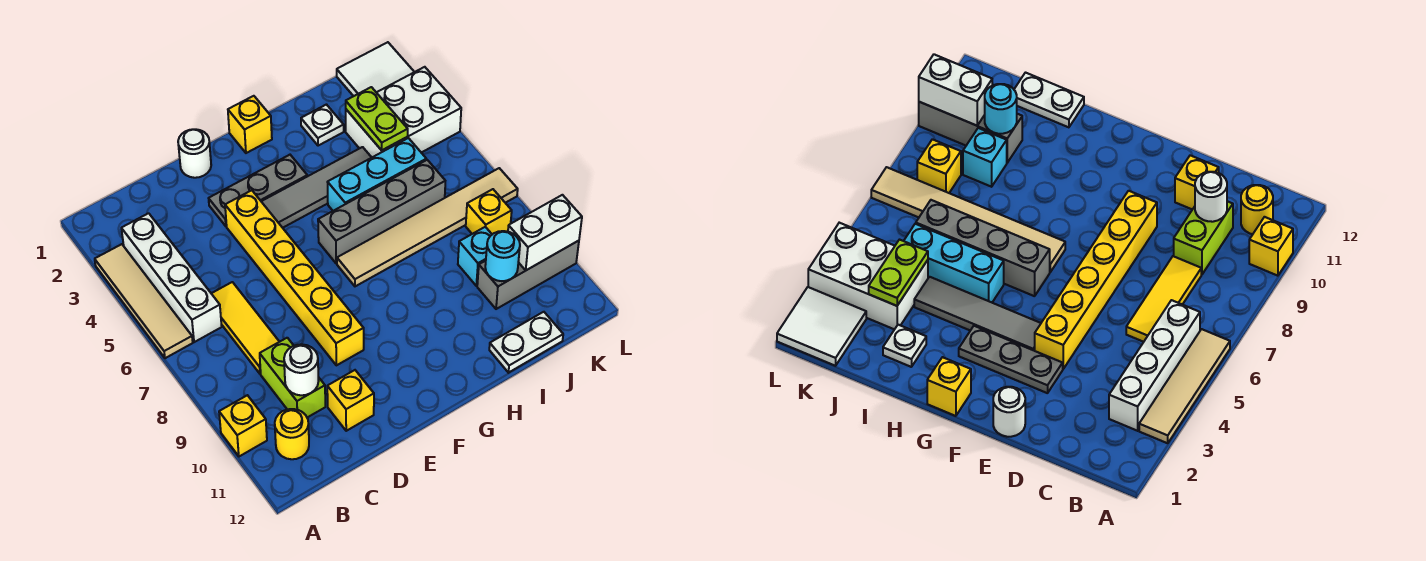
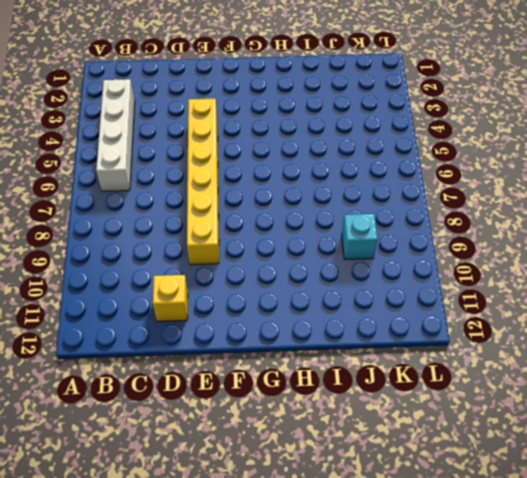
none -> tan tile A3:A6 level 1
none -> yellow brick A10 level 1
none -> yellow round brick B11 level 1

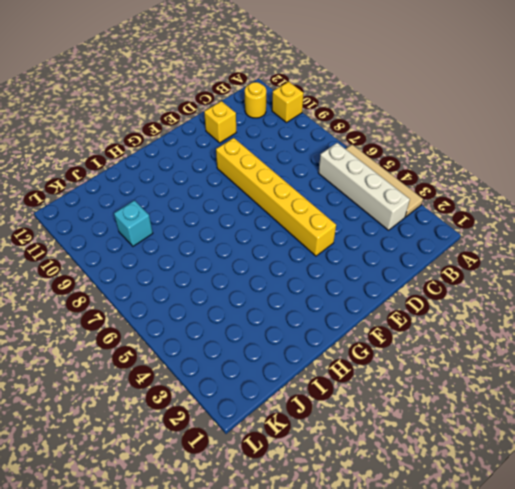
none -> yellow tile C6:C8 level 1
none -> lime brick C9:C10 level 1
none -> white round brick E1 level 1

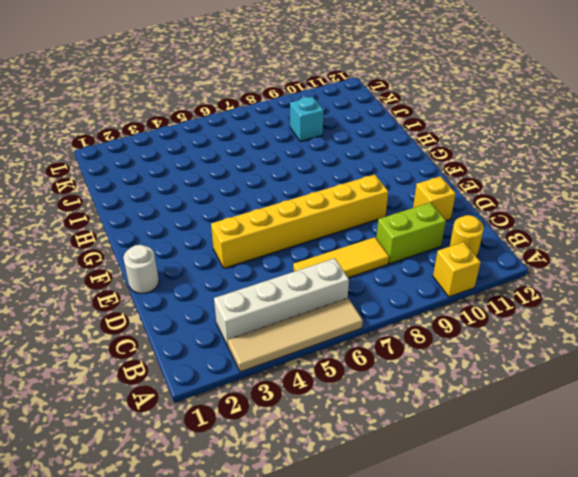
none -> grey plate E3:G3 level 1
none -> grey tile F4:I4 level 1
none -> yellow brick G1 level 1

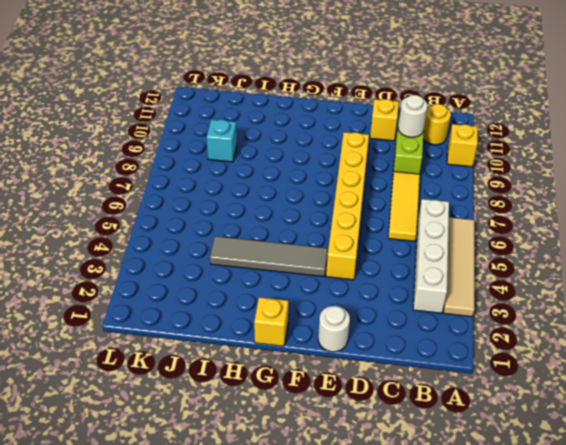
none -> grey plate E3:G3 level 1
none -> grey brick G6:J6 level 1
none -> tan tile G7:L7 level 1

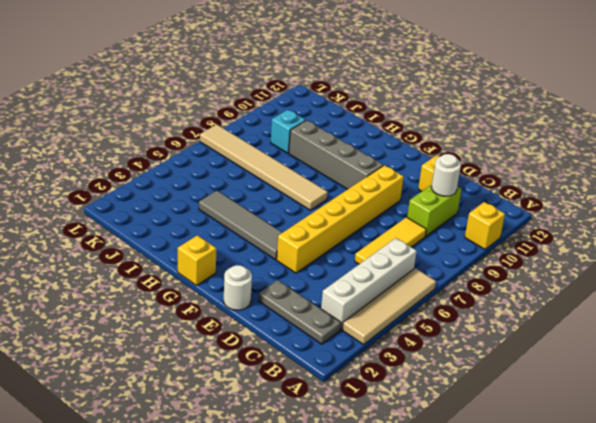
grey plate B2:D2 level 1 -> grey plate E3:G3 level 1
grey brick F9:I9 level 1 -> grey brick G6:J6 level 1
none -> yellow round brick B11 level 1
none -> cyan brick H5:J5 level 1
none -> white plate I2 level 1

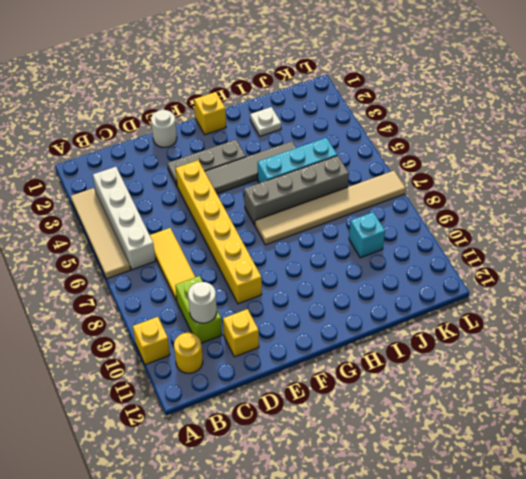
none -> white plate I12:J12 level 1
none -> white brick J3:L4 level 1
none -> grey brick J10:L10 level 1

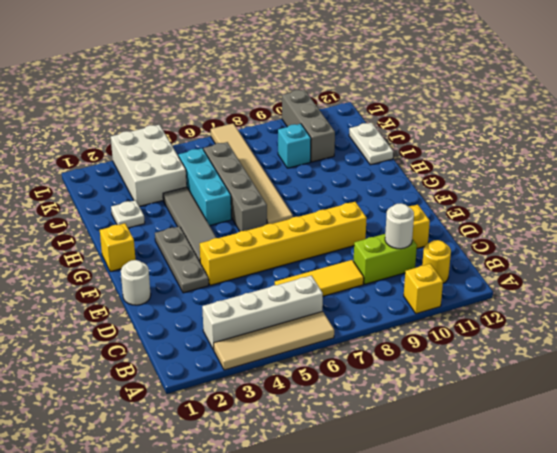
none -> white tile K1:L2 level 1
none -> yellow brick K8 level 1
none -> lime plate J3:J4 level 2

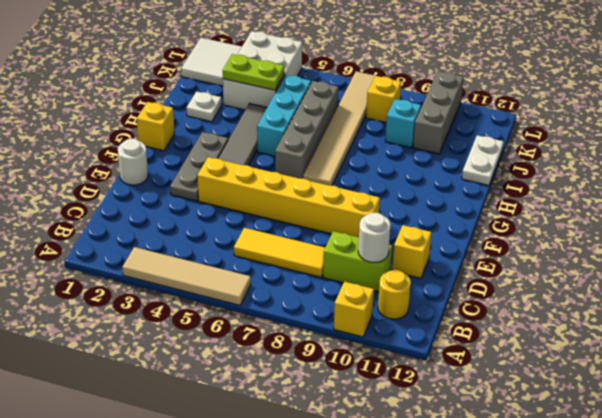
none -> white brick B3:B6 level 1
none -> cyan round brick J10 level 2
none -> white brick K10:L10 level 2

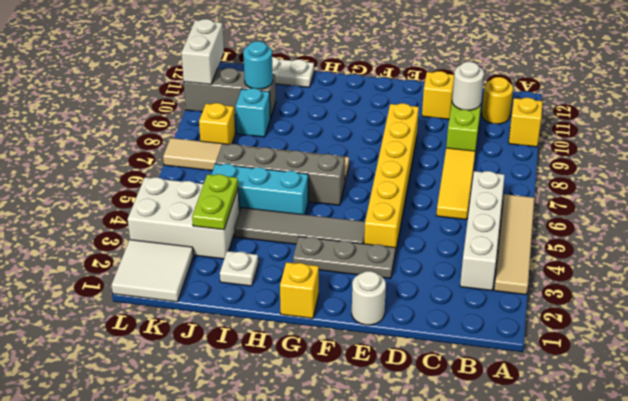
white brick L10:L11 level 2 -> white brick K10:L10 level 2

